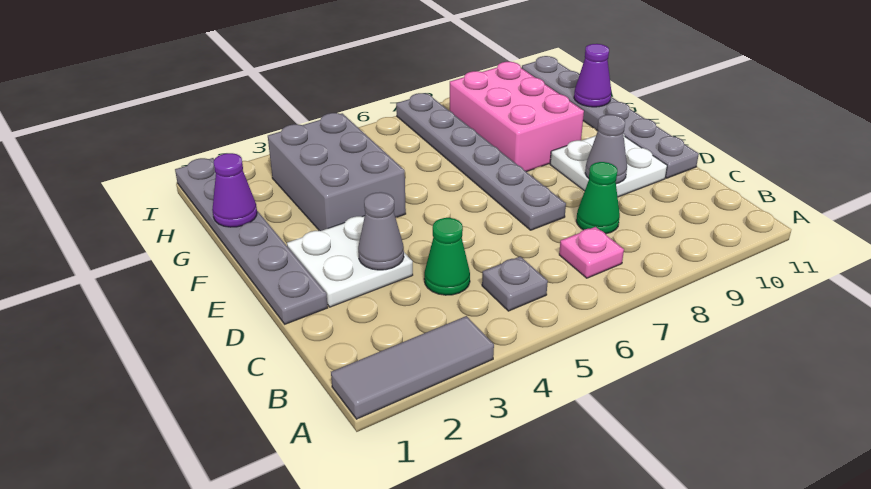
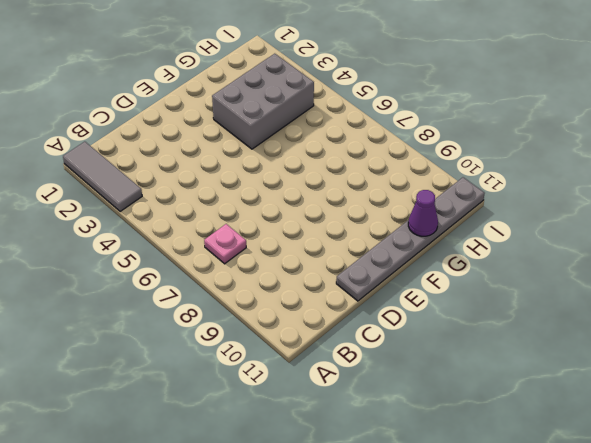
none -> grey plate B5 level 1
none -> green cone C4 level 1
none -> green cone C8 level 1

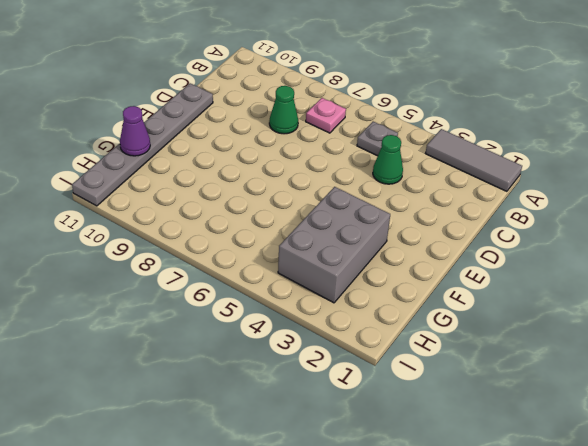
none -> grey plate D1:I1 level 1
none -> white plate D2:E3 level 1
none -> grey plate D7:I7 level 1

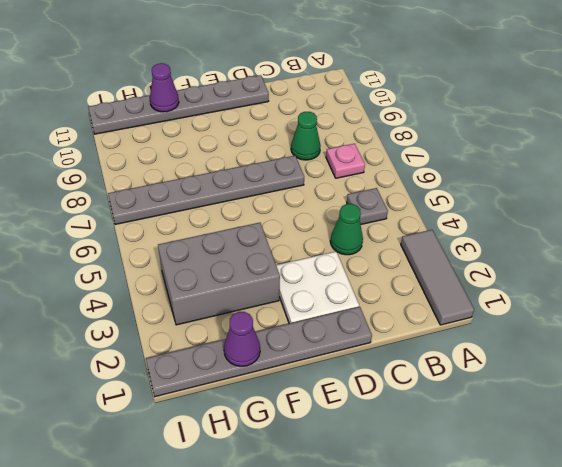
none -> white plate D9:E10 level 1
none -> pink brick F8:H9 level 1
none -> grey cone D3 level 2

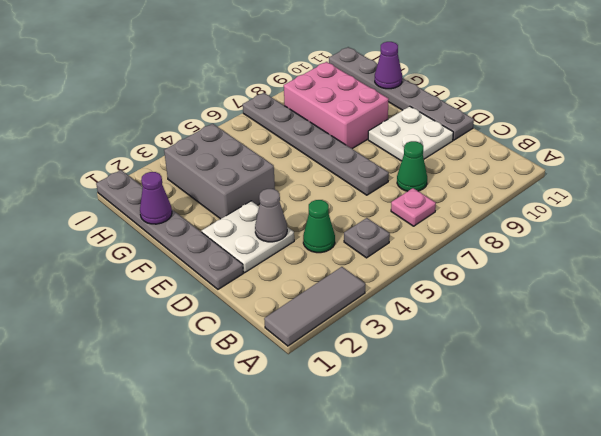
none -> grey cone D9 level 2

